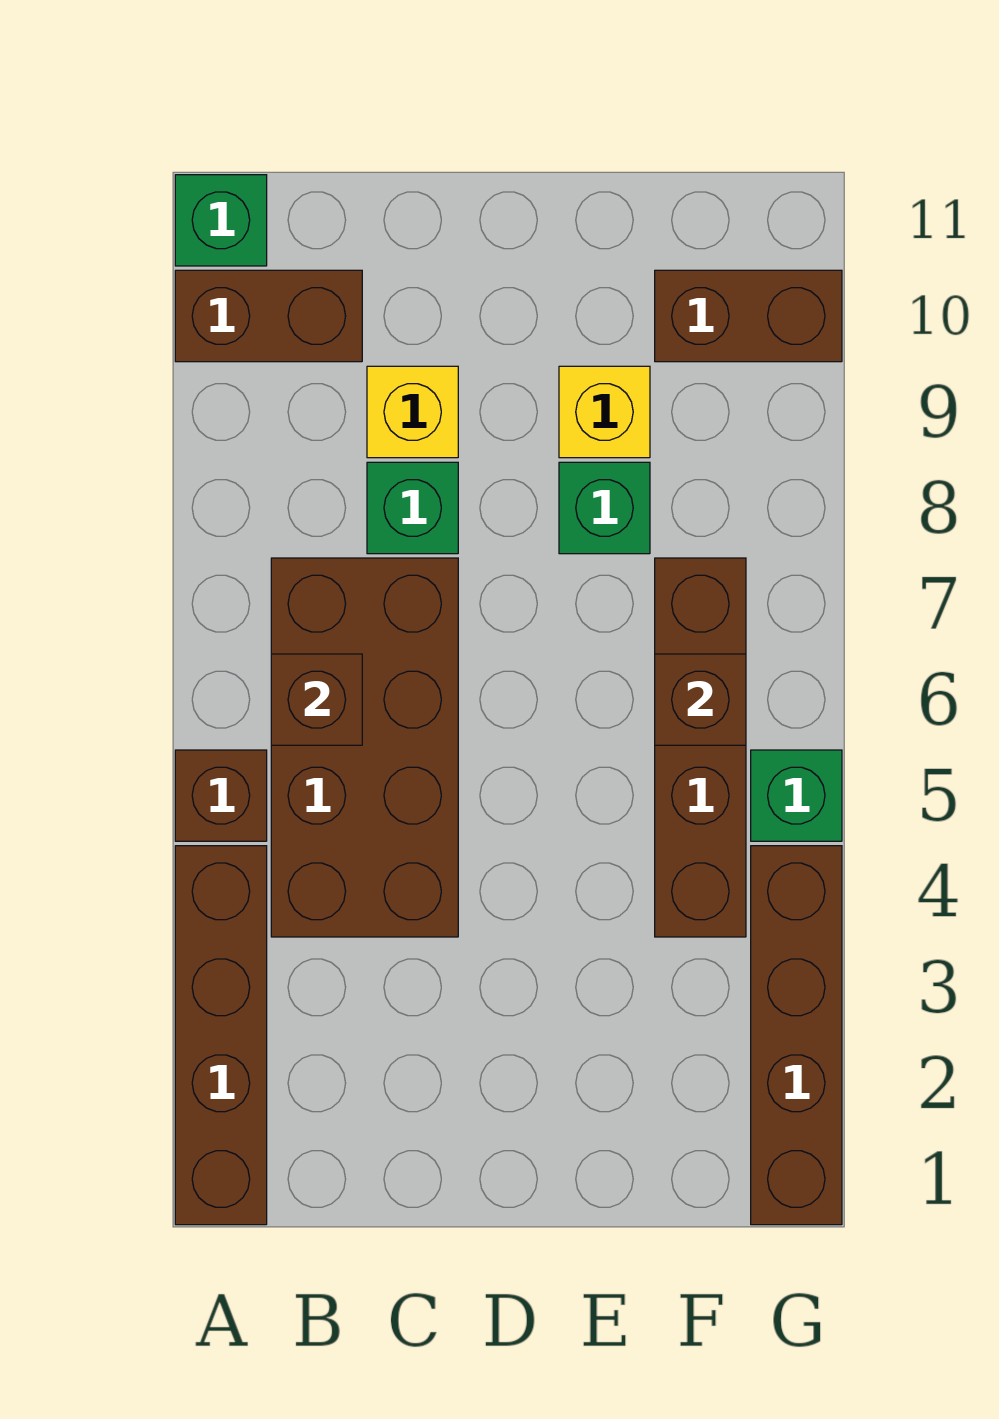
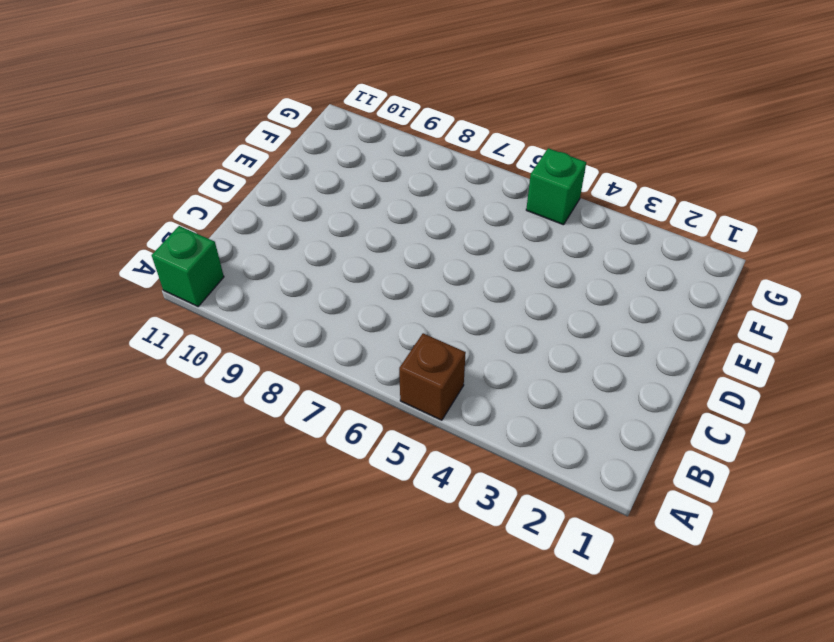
none -> brown brick A1:A4 level 1
none -> brown brick A10:B10 level 1
none -> brown brick B4:C7 level 1

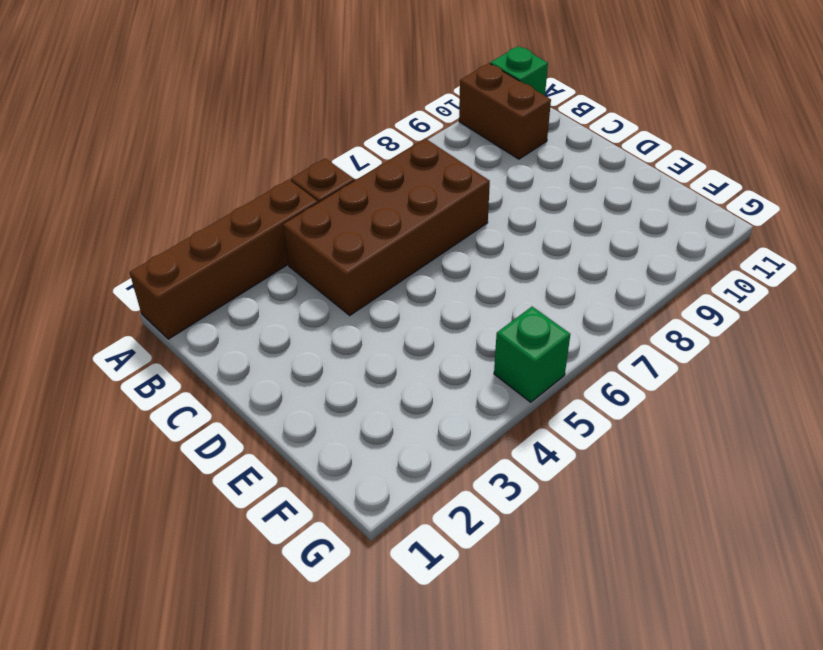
none -> green brick C8 level 1
none -> yellow brick C9 level 1
none -> green brick E8 level 1

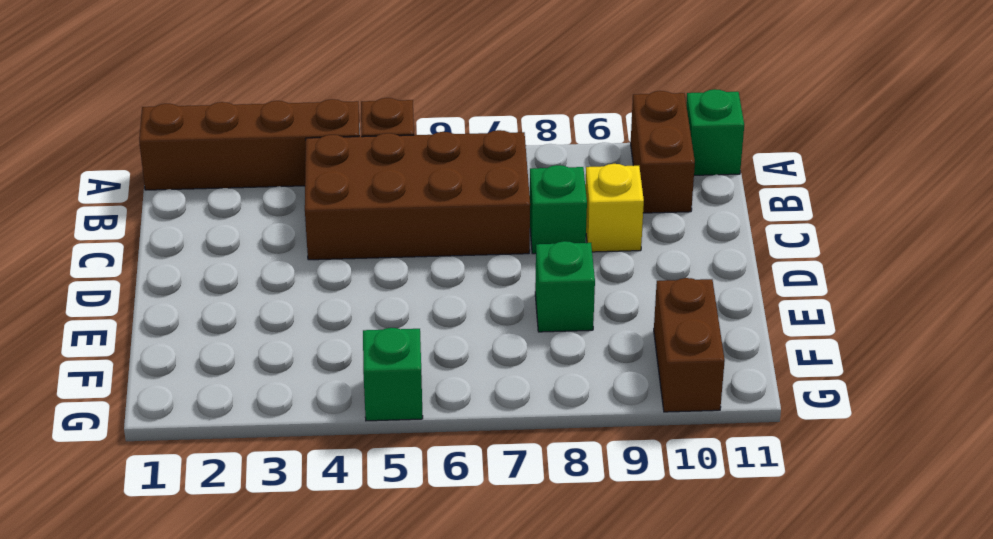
none -> yellow brick E9 level 1
none -> brown brick F4:F7 level 1
none -> brown brick G1:G4 level 1

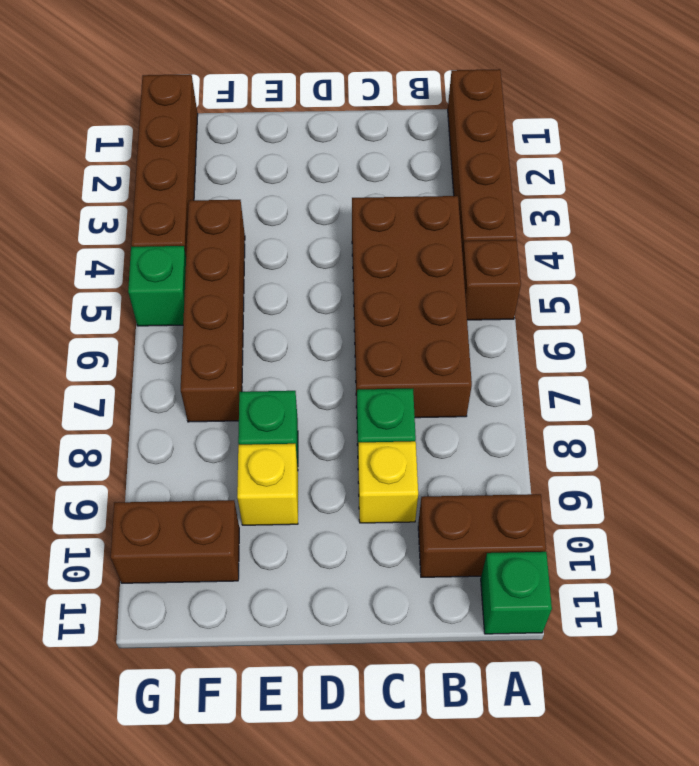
none -> brown brick B6 level 2
none -> brown brick F6 level 2

